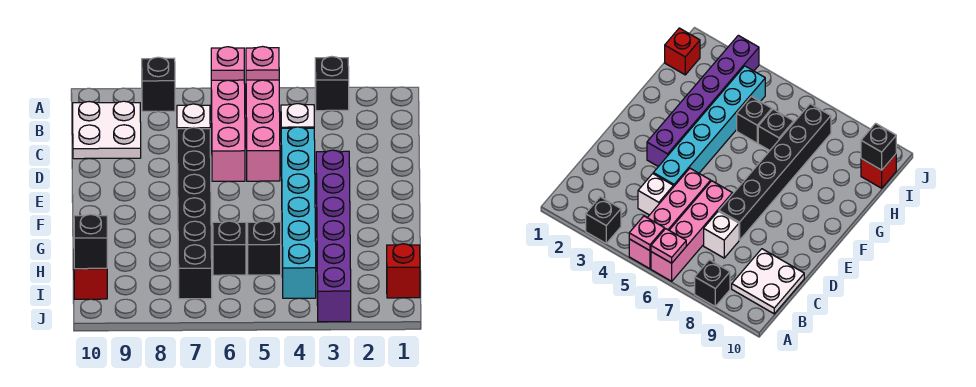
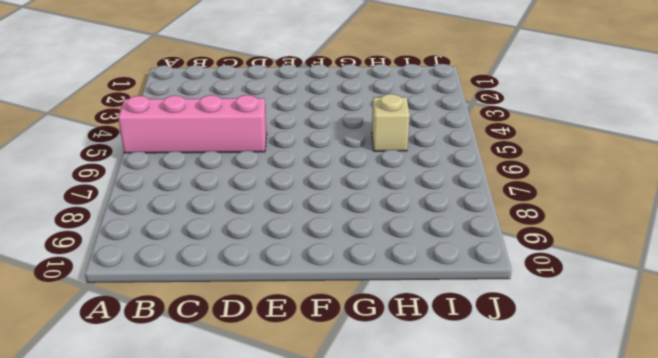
tan brick H5 level 1 -> black brick H5 level 1
none -> black brick A3 level 1
none -> pink brick A6:D6 level 1
none -> black brick A8 level 1

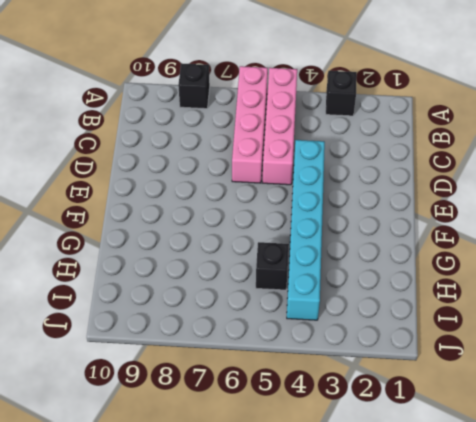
none -> white plate B9:C10 level 1
none -> white brick C4 level 1
none -> white brick C7 level 1

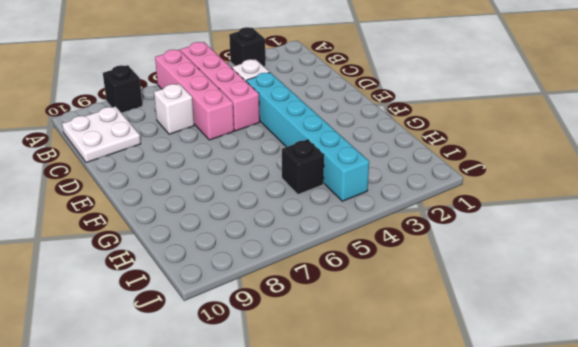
none -> black brick D7:I7 level 1
none -> purple brick E3:J3 level 1
none -> black brick H6 level 1

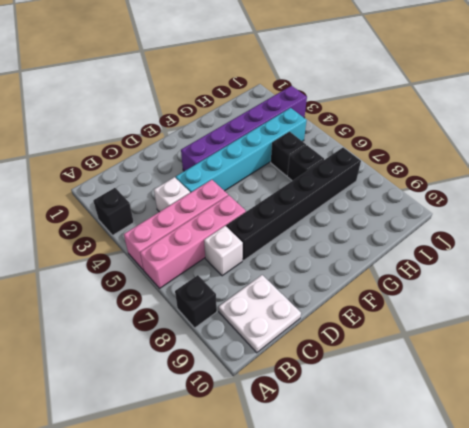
none -> red brick I1 level 1
none -> red brick I10 level 1
none -> pink plate A5 level 2

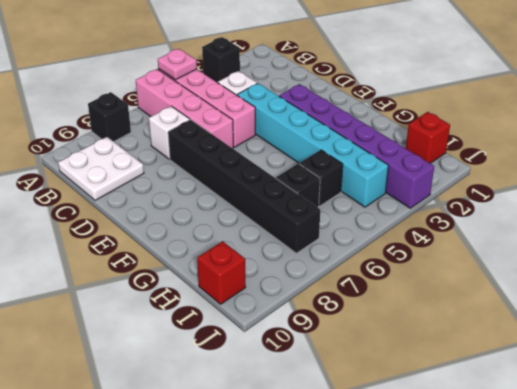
none -> pink plate A6 level 2
none -> black brick I10 level 2

